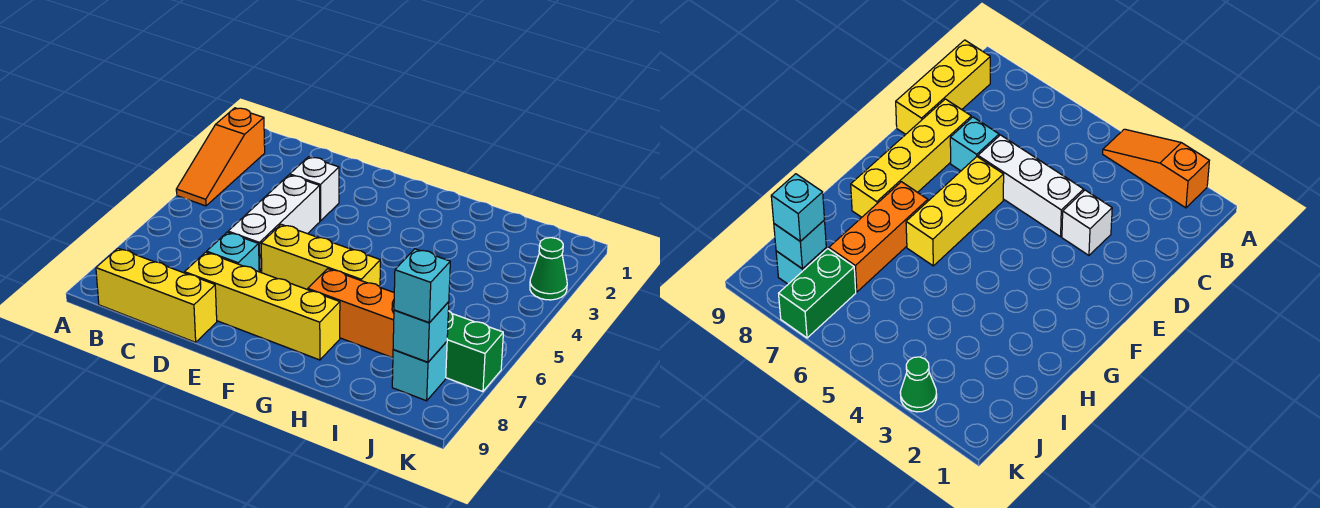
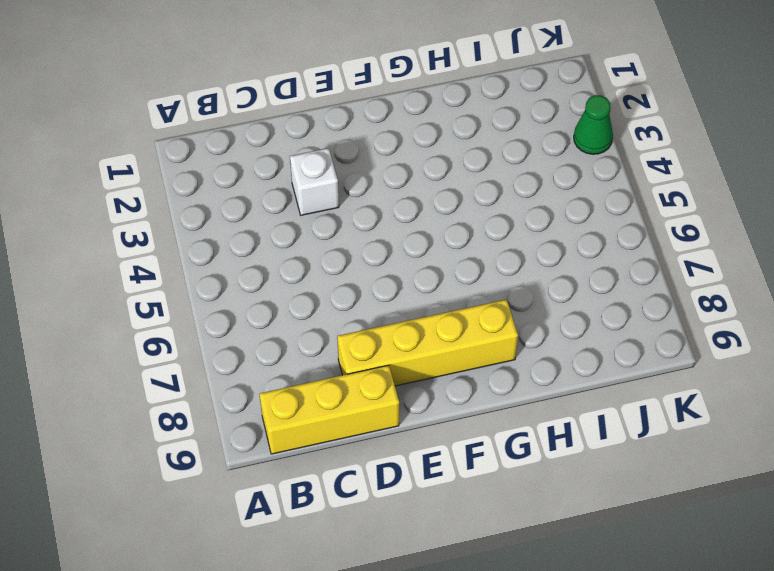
none -> orange slope A2:A4 level 1 top 2
none -> white brick D4:D6 level 1
none -> cyan brick D7 level 1

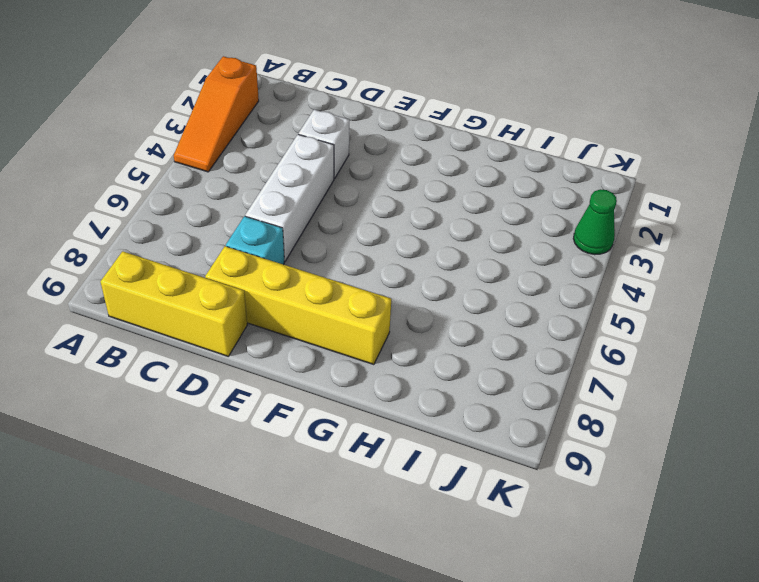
none -> yellow brick E6:G6 level 1
none -> orange brick G7:I7 level 1
none -> green brick J7:K7 level 1

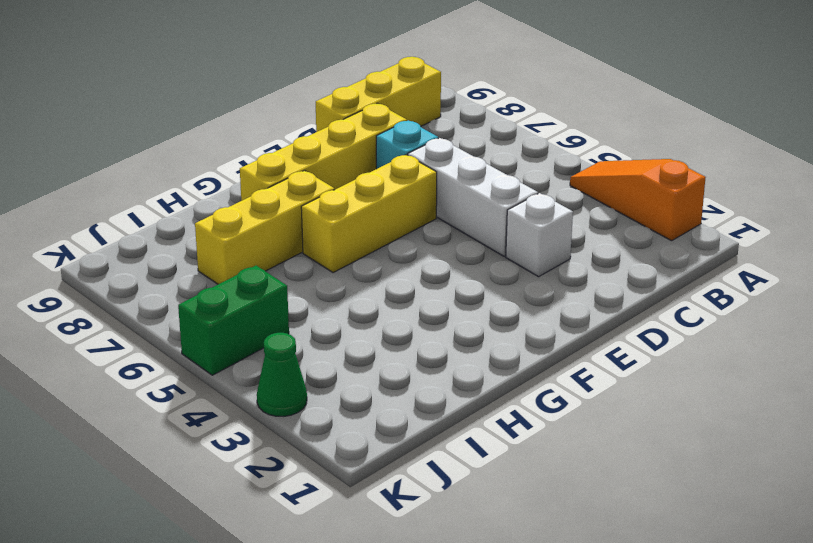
yellow brick G7:I7 level 1 -> orange brick G7:I7 level 1
green brick J5:K5 level 1 -> green brick J7:K7 level 1
none -> cyan brick J8 level 1
none -> cyan brick J8 level 2
none -> cyan brick J8 level 3

